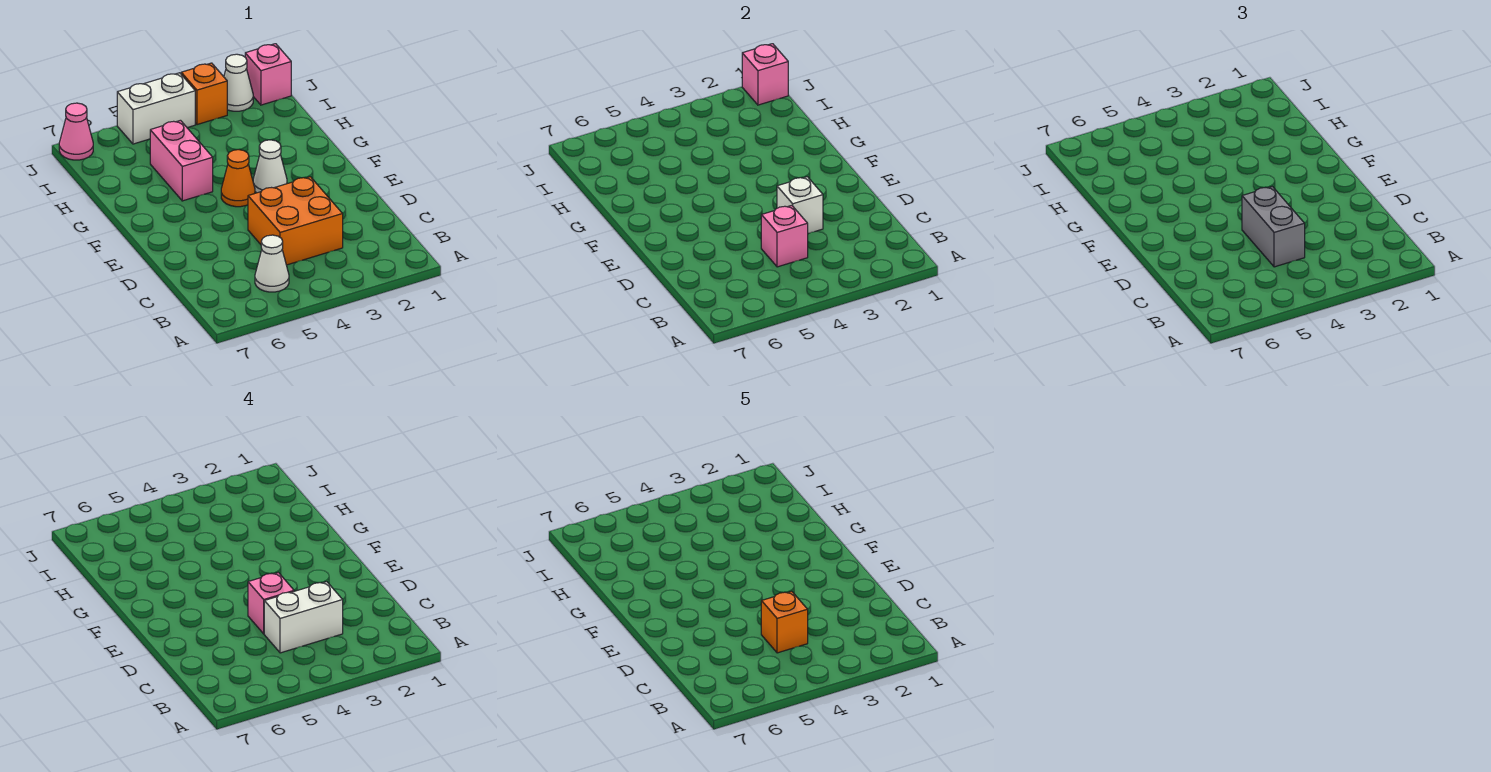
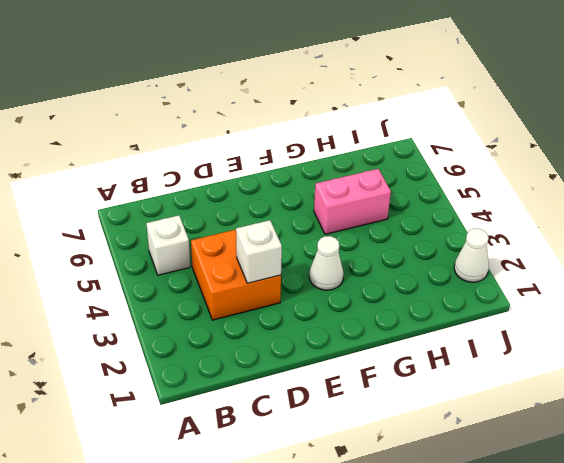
white brick B5 level 1 -> white cone B5 level 1
none -> orange cone F4 level 1
none -> pink brick J1 level 1
none -> orange brick J3 level 1

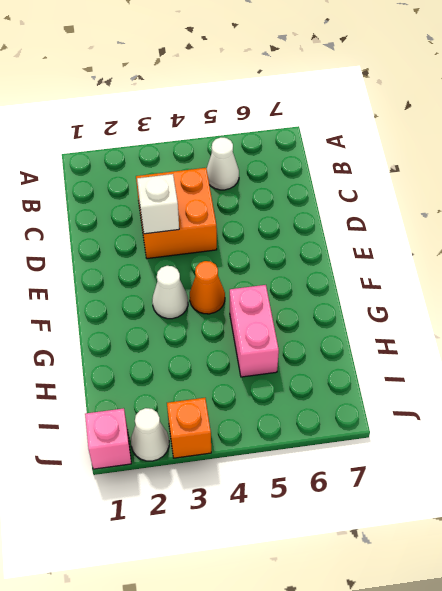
none -> white brick J4:J5 level 1
none -> pink cone J7 level 1
none -> pink brick C4 level 2

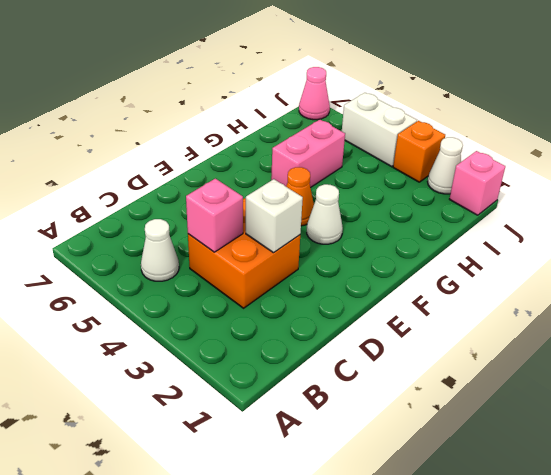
none -> pink brick J1 level 2
none -> grey brick C4:D4 level 3
none -> white brick C3:C4 level 4

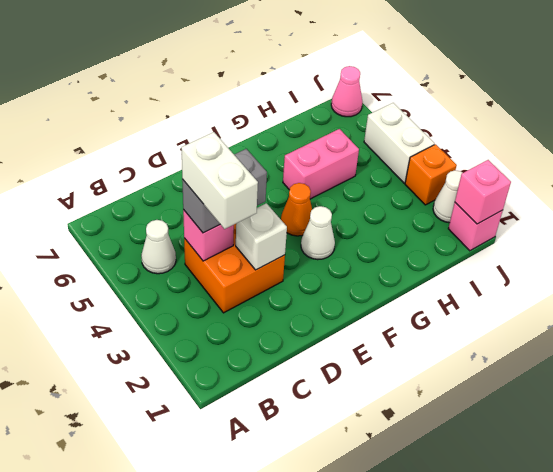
none -> pink brick D4 level 4
none -> orange brick C4 level 5

